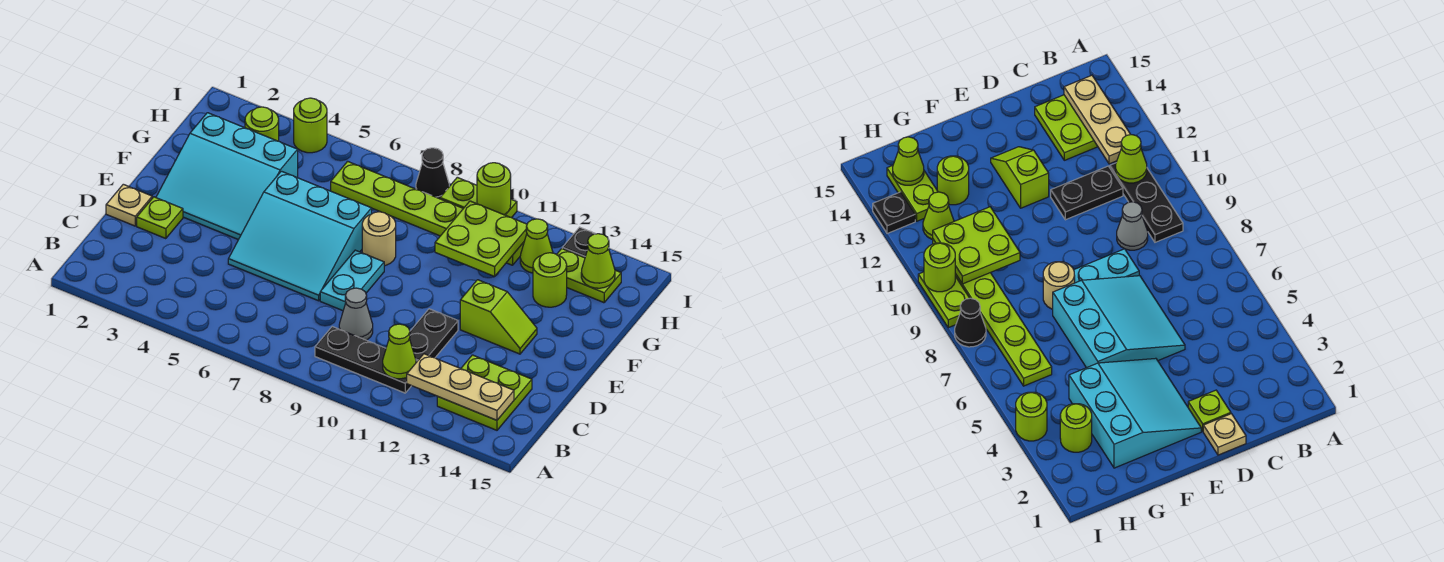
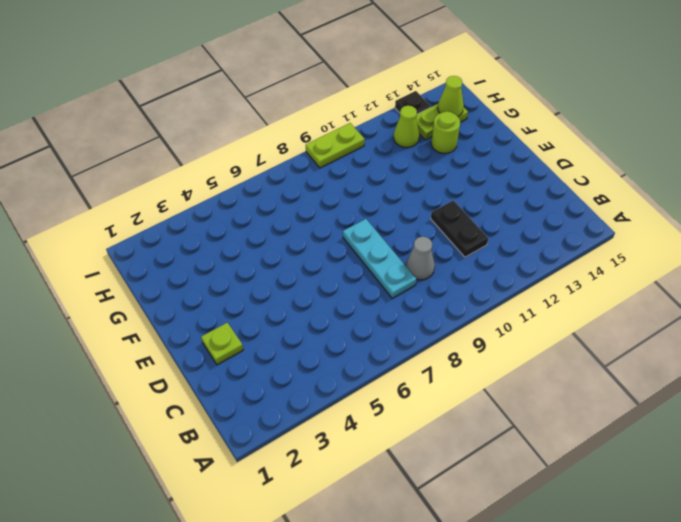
cyan plate C8:E8 level 1 -> cyan plate D8:E8 level 1
none -> black plate B9:B11 level 1
none -> lime plate B13:C14 level 1
none -> tan plate D1 level 1

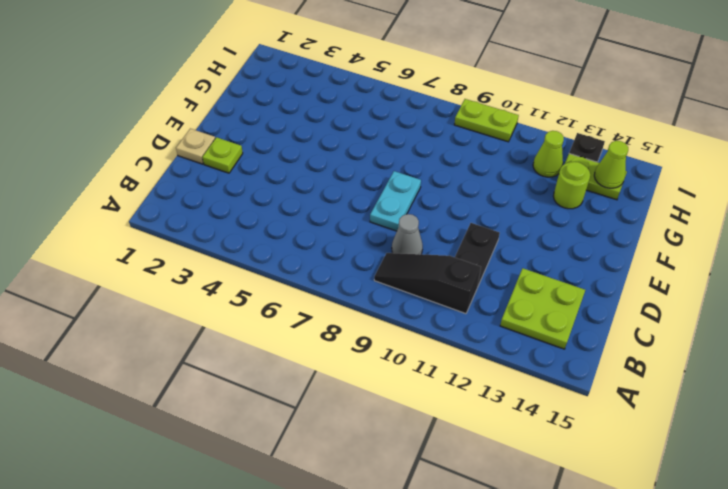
black slope B9:B11 level 1 top 11 -> black plate B9:B11 level 1
none -> cyan slope D5:F7 level 1 top F
none -> cyan slope E2:G4 level 1 top G
none -> lime slope E12:E13 level 1 top 12

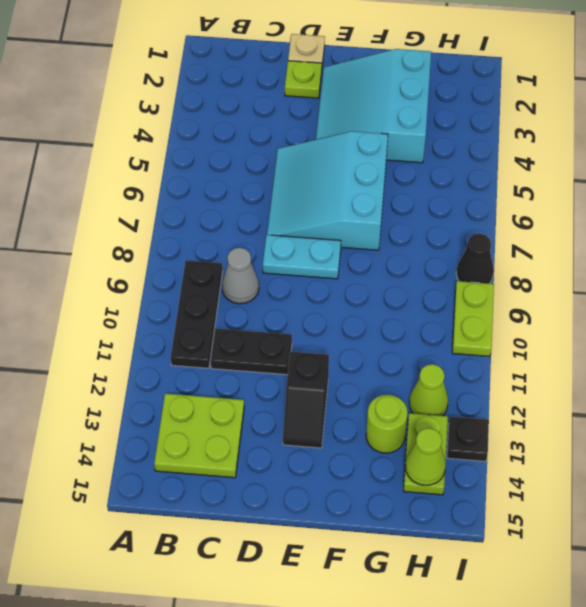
black slope E12:E13 level 1 top 12 -> lime slope E12:E13 level 1 top 12
none -> tan round brick F8 level 1
none -> lime round brick H3 level 1
none -> lime plate H6:H11 level 1

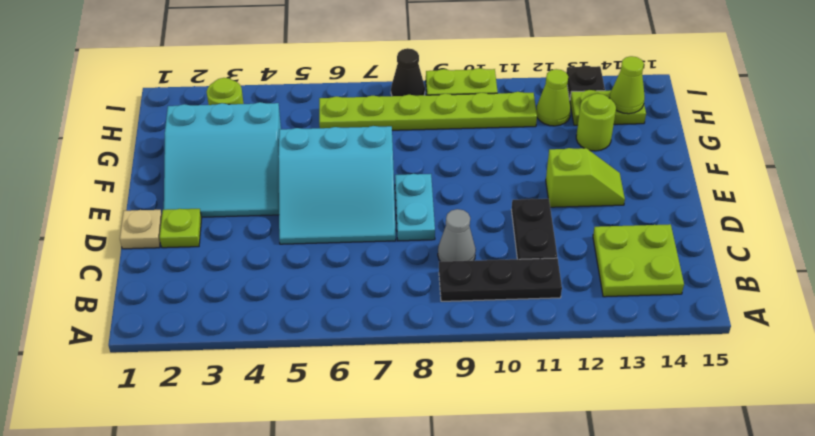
none -> tan round brick F8 level 1
none -> lime round brick I4 level 1
none -> lime cone B11 level 2

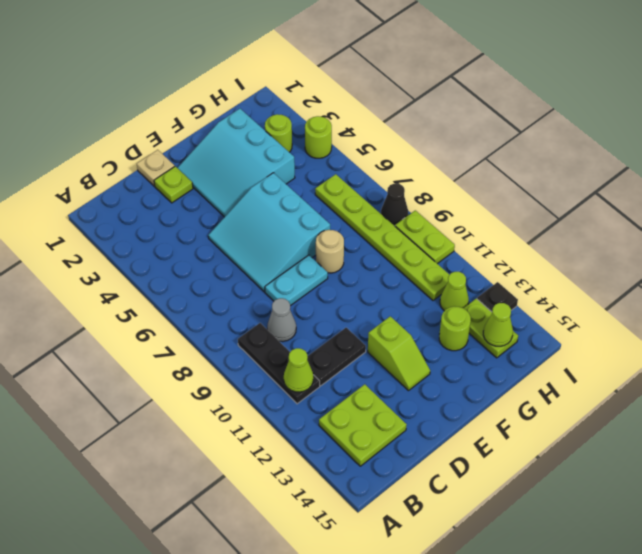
none -> tan plate B12:B14 level 2
none -> lime plate G10:H11 level 2
none -> lime round brick I10 level 2

